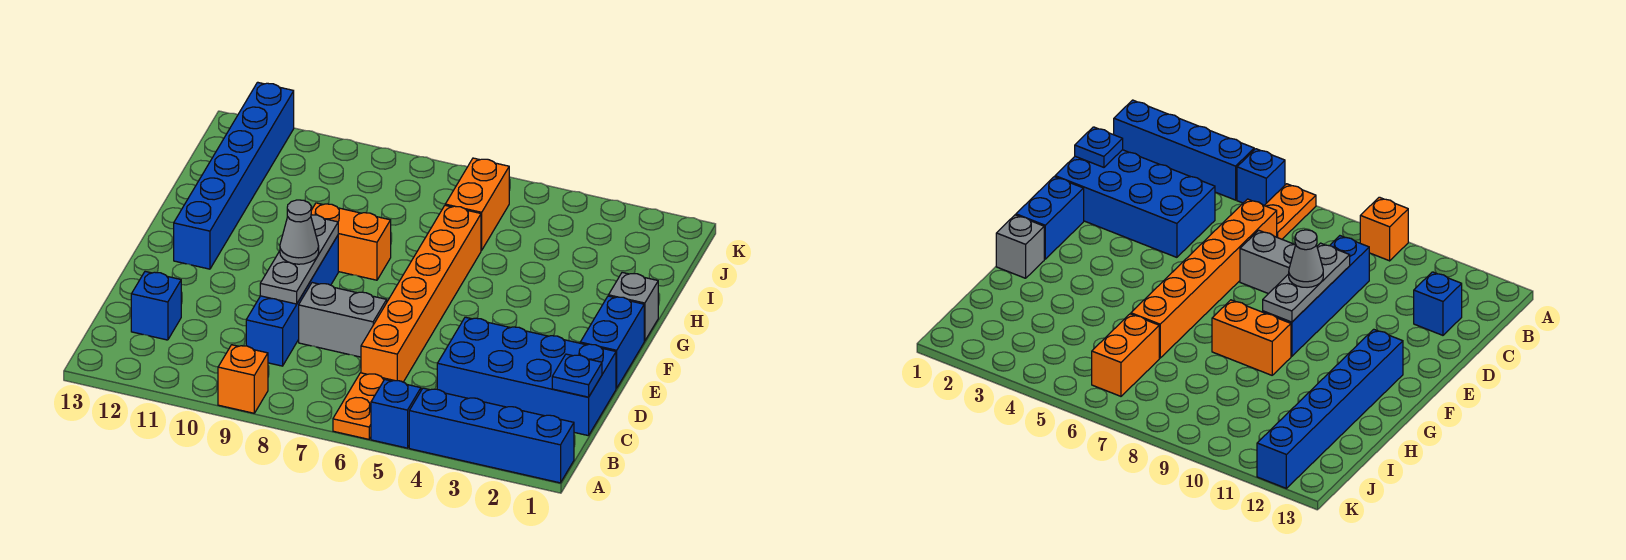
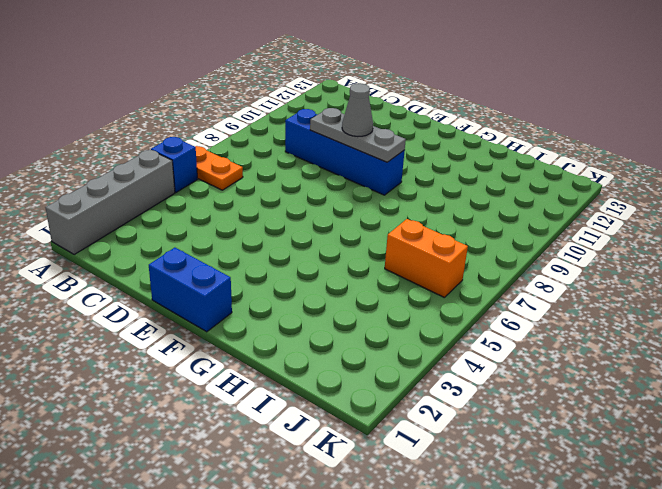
grey brick A1:A4 level 1 -> blue brick A1:A4 level 1
none -> orange brick A9 level 1
none -> blue brick C1:D4 level 1
none -> orange brick C6:H6 level 1

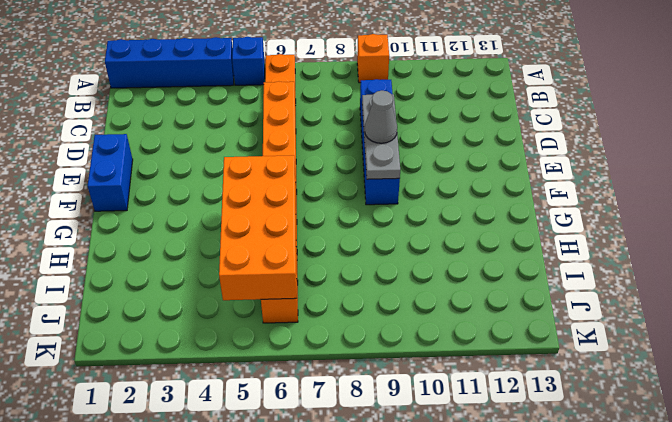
orange brick G5:J6 level 2 -> none
none -> blue brick C1:D4 level 1
none -> blue brick C12 level 1
none -> grey brick D7:D8 level 1

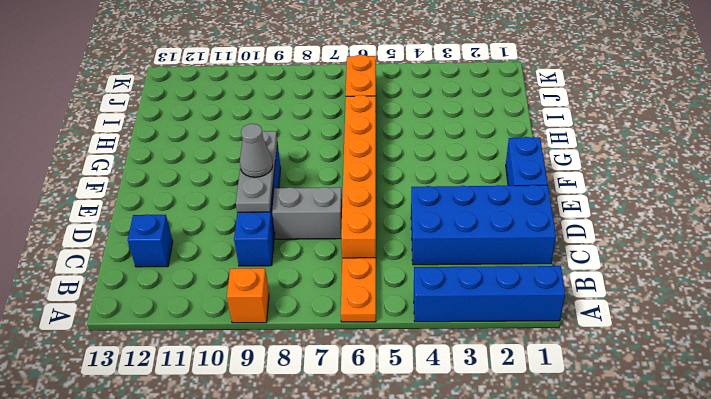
none -> blue brick A5 level 1
none -> blue brick F12:K12 level 1
none -> grey brick G1 level 1

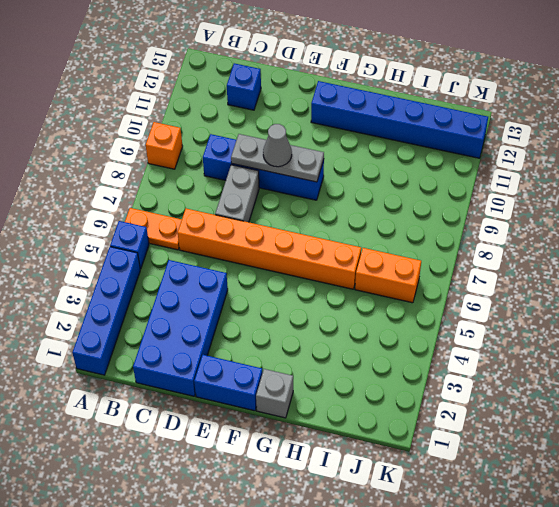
none -> orange brick G8:G9 level 1
none -> blue plate C1 level 2

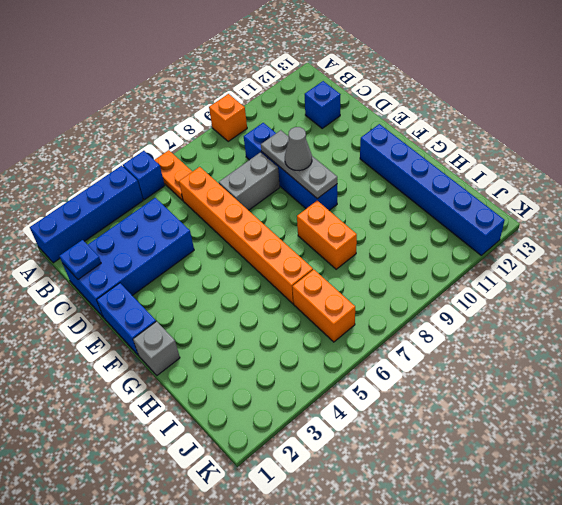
orange brick G8:H8 level 1 -> orange brick G8:G9 level 1

